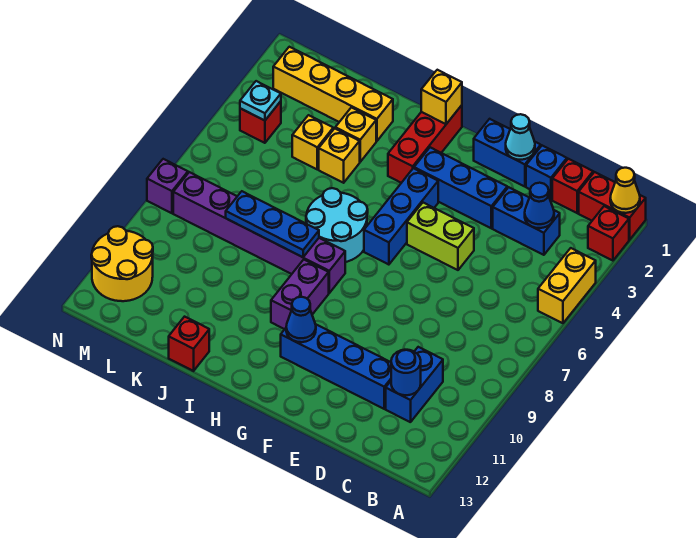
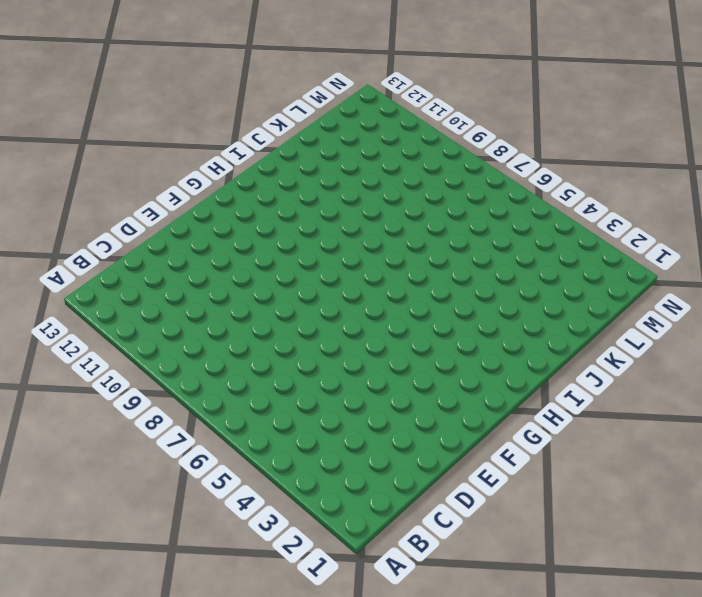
none -> red brick A1:B1 level 1
none -> red brick A2 level 1
none -> yellow brick A4:A5 level 1
none -> red brick C1 level 1

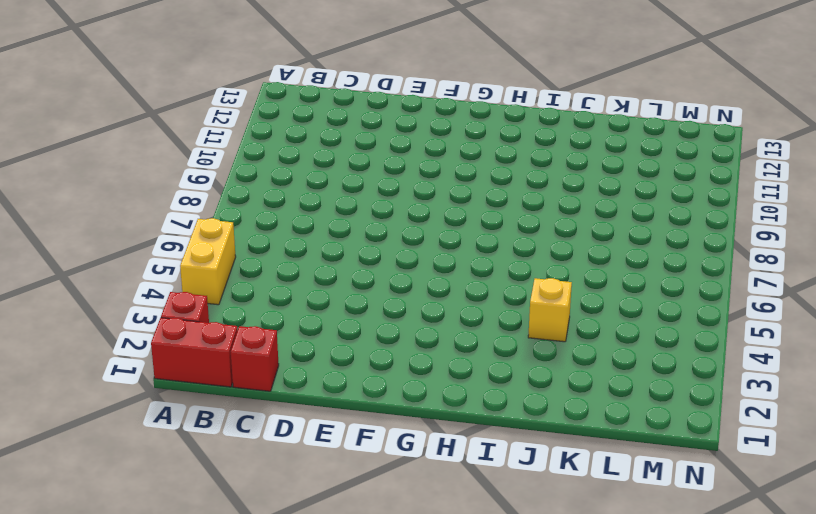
none -> blue brick C3:D3 level 1
none -> blue brick C10:C11 level 1
none -> blue brick D1 level 1
none -> blue brick D11:G11 level 1

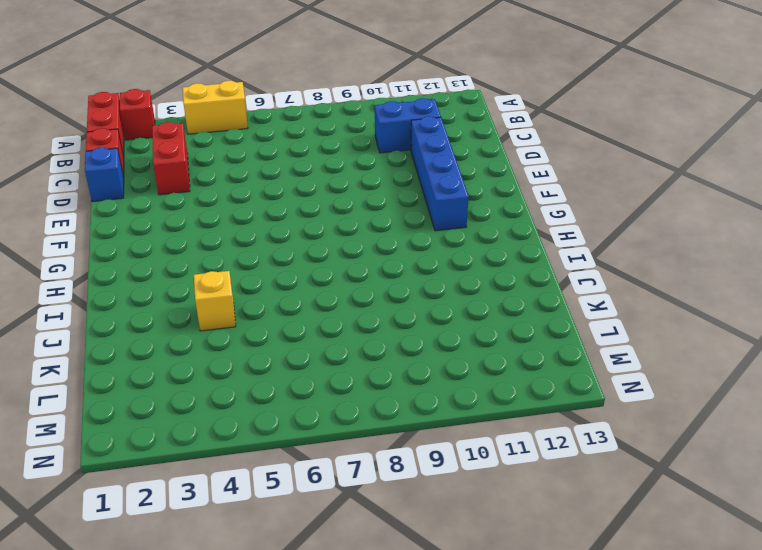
red brick C3:D3 level 1 -> blue brick C3:D3 level 1
none -> blue brick E1:F1 level 1
none -> blue brick E3:G3 level 1
none -> lime brick E5:F5 level 1
none -> blue brick G4:G6 level 1

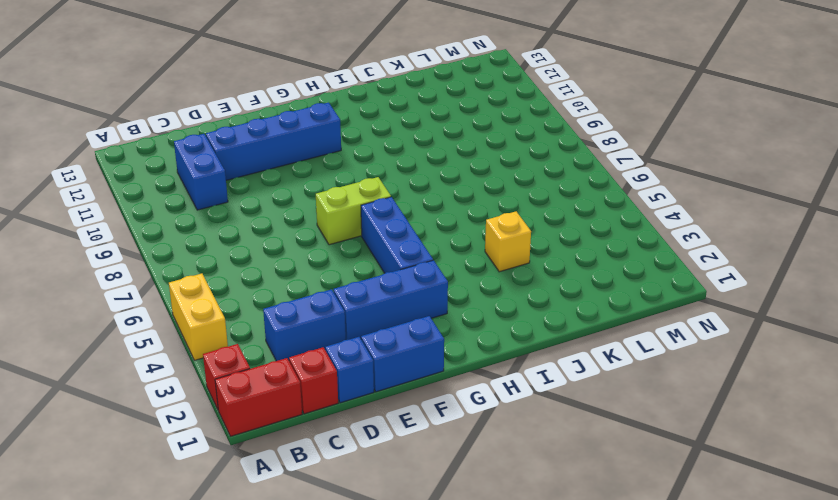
lime brick F7:G7 level 1 -> lime brick E5:F5 level 1
none -> red brick H1:H3 level 1
none -> cyan round brick H6:I7 level 1
none -> purple brick H8:M8 level 1
none -> purple brick H9:H10 level 1

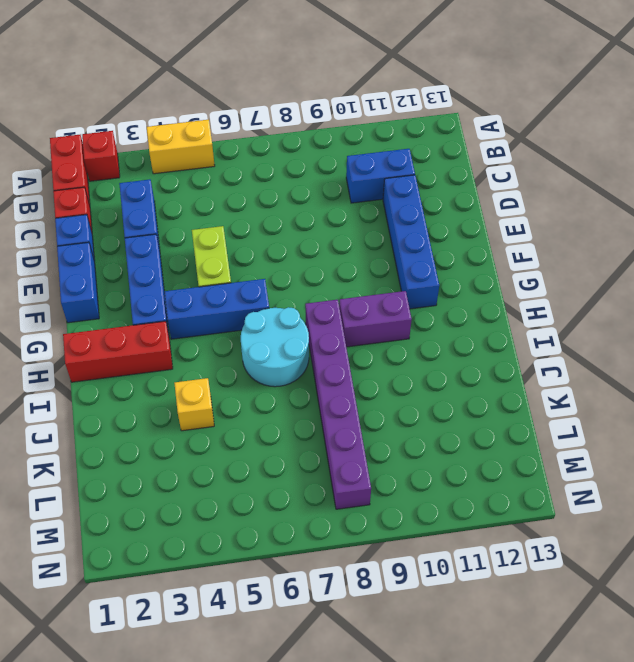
none -> yellow brick J2:M2 level 1
none -> yellow brick J3 level 1
none -> red brick J13 level 1
none -> yellow brick K4 level 1

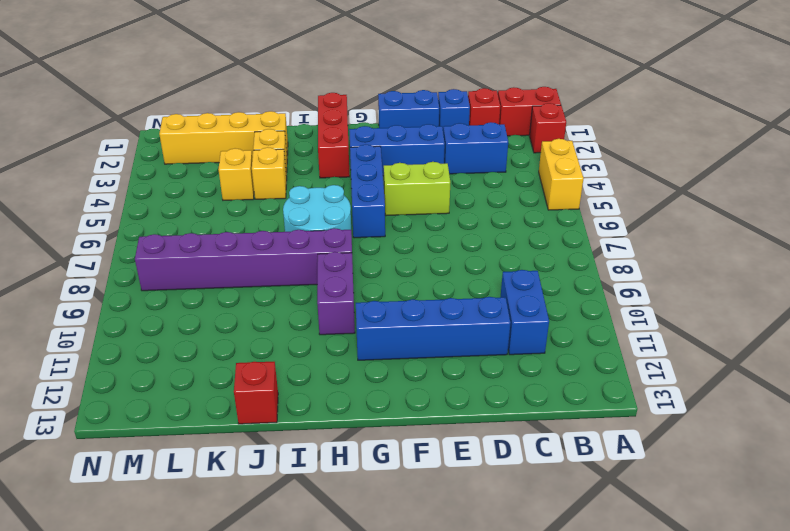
none -> red brick M4 level 1
none -> yellow round brick M11:N12 level 1
none -> purple brick N8 level 1
none -> yellow cone A1 level 2

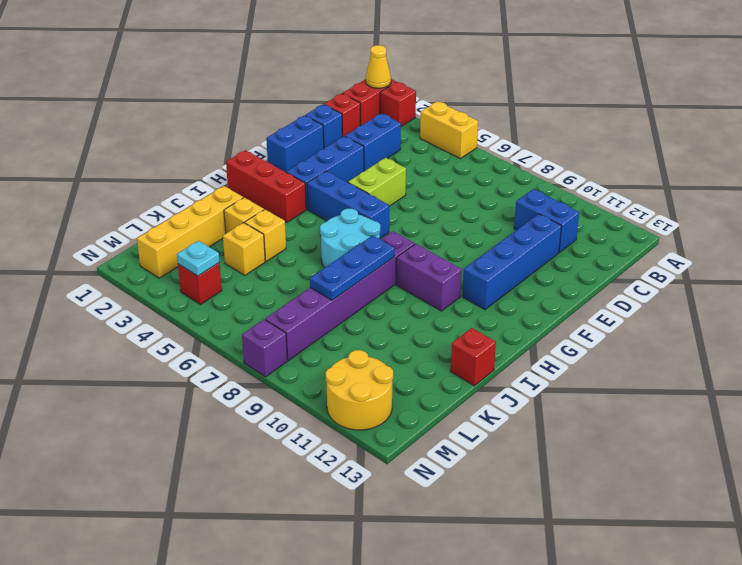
none -> blue cone C3 level 2
none -> blue round brick C11 level 2
none -> cyan cone E1 level 2
none -> blue cone G11 level 2

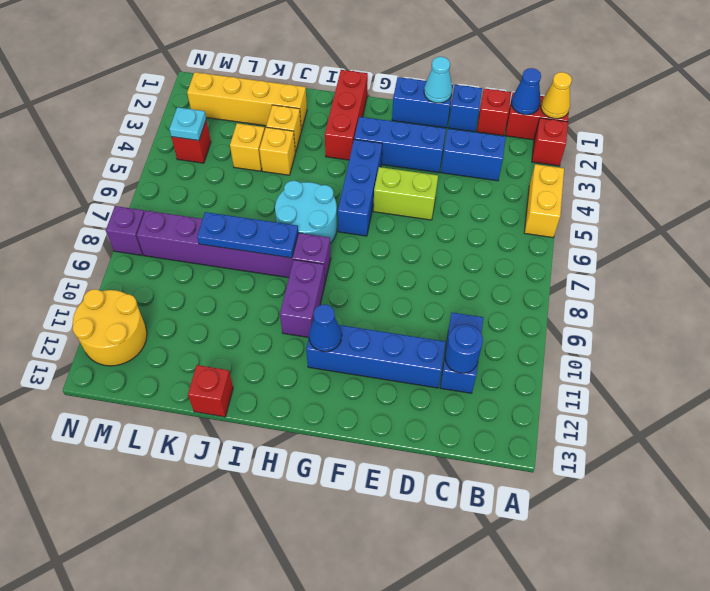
blue cone B1 level 2 -> blue cone C3 level 2
none -> yellow brick H1 level 2

